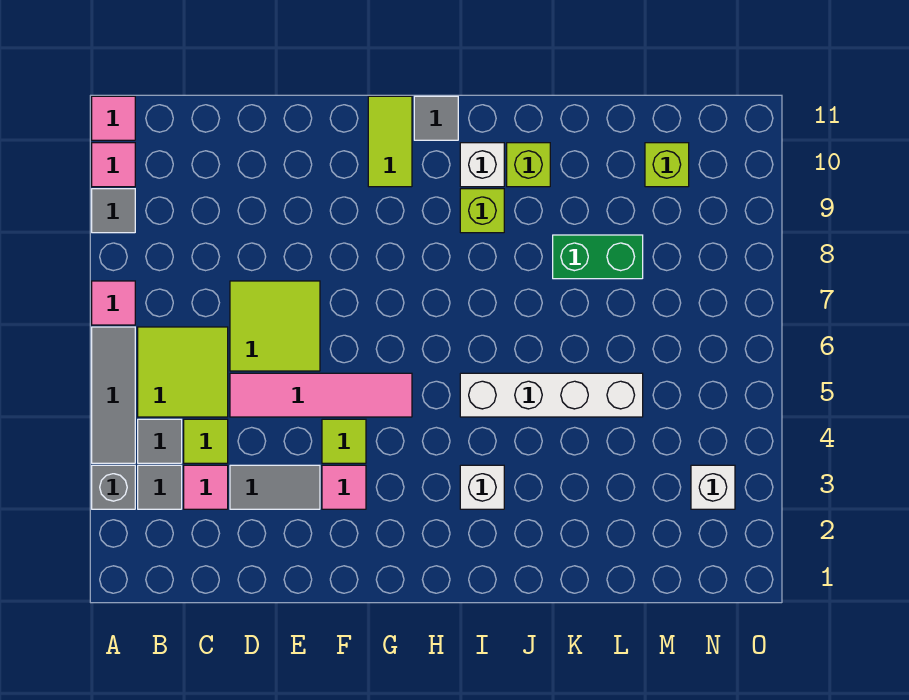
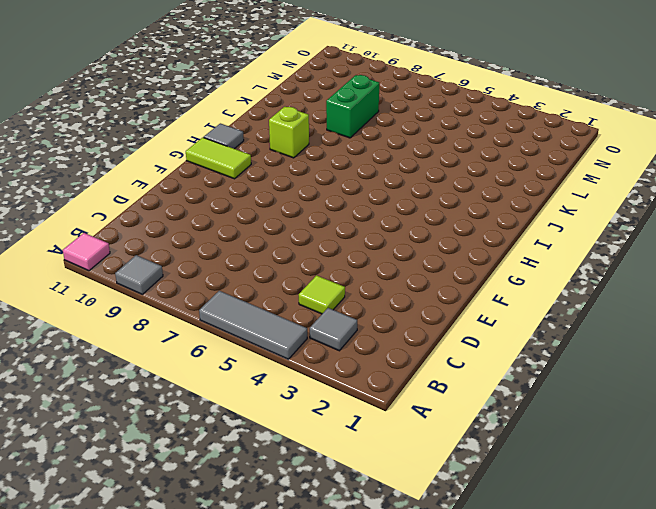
none -> grey brick A3 level 1
none -> pink tile A7 level 1
none -> pink tile A10 level 1

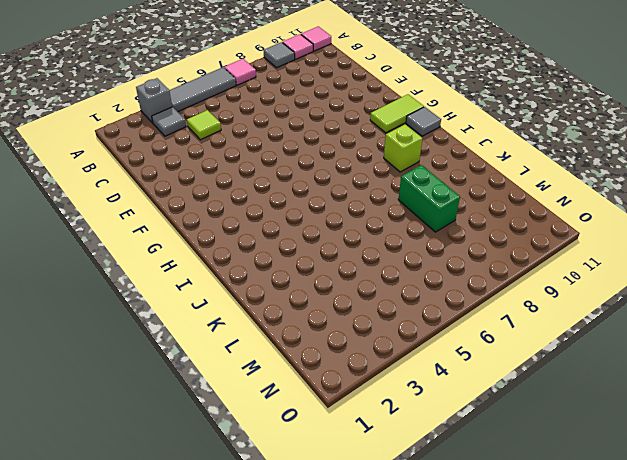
none -> grey tile B4 level 1
none -> lime tile B5:C6 level 1
none -> pink tile C3 level 1

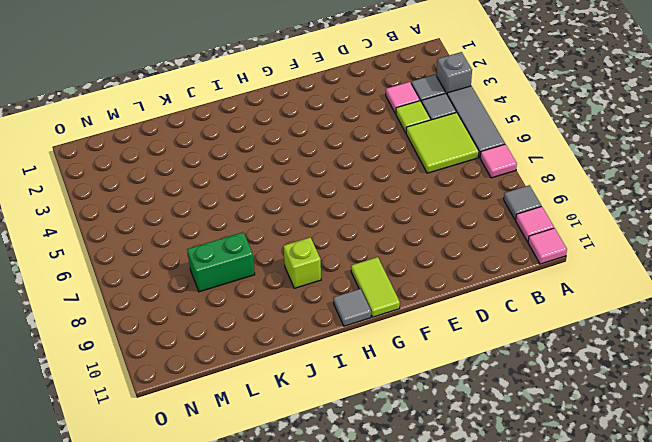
none -> grey tile D3:E3 level 1
none -> pink tile D5:G5 level 1
none -> lime tile D6:E7 level 1

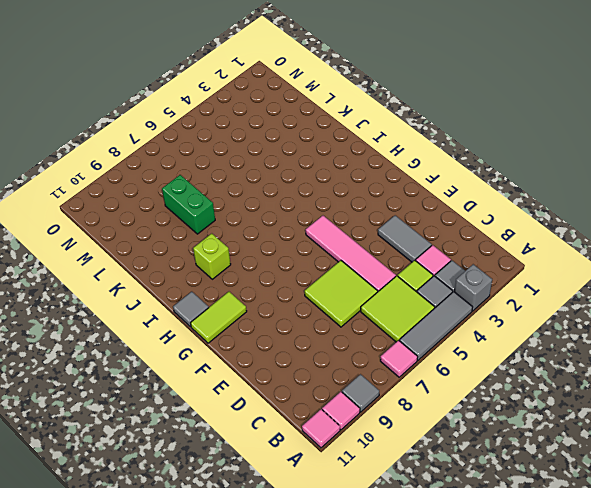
none -> pink tile F3 level 1
none -> lime tile F4 level 1
none -> white brick I3 level 1

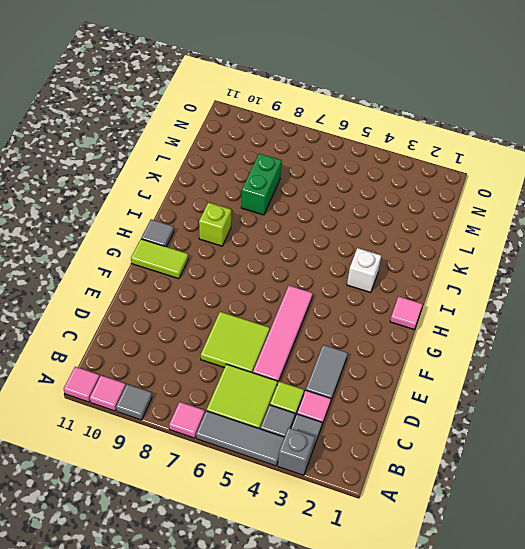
pink tile H1 level 1 -> pink tile F3 level 1
none -> lime tile F4 level 1
none -> white brick I5:L5 level 1
none -> white brick I10 level 1

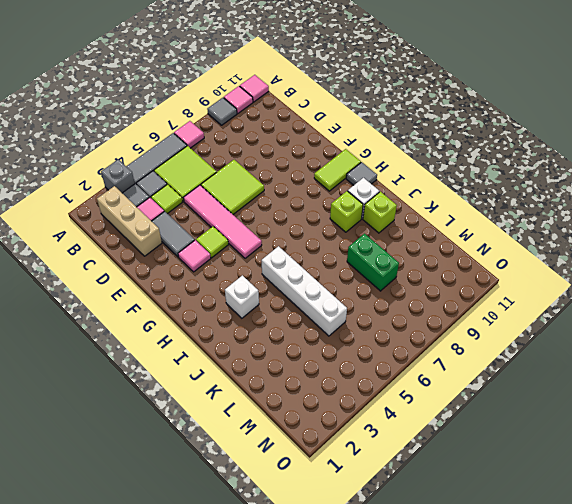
tan brick B2:D2 level 1 -> none
none -> lime brick M10 level 1
none -> white brick N3 level 1

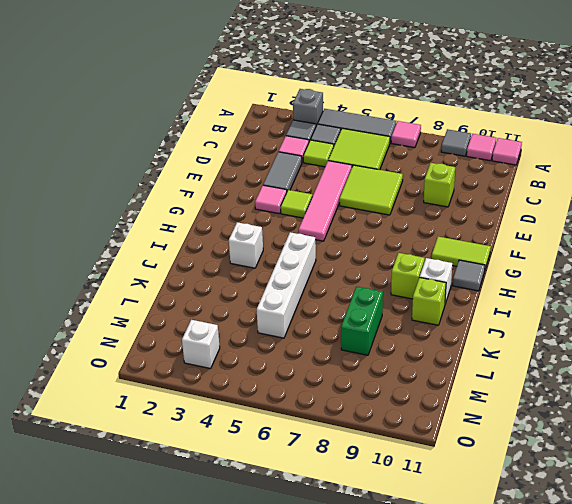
lime brick D9 level 1 -> lime brick M10 level 1

